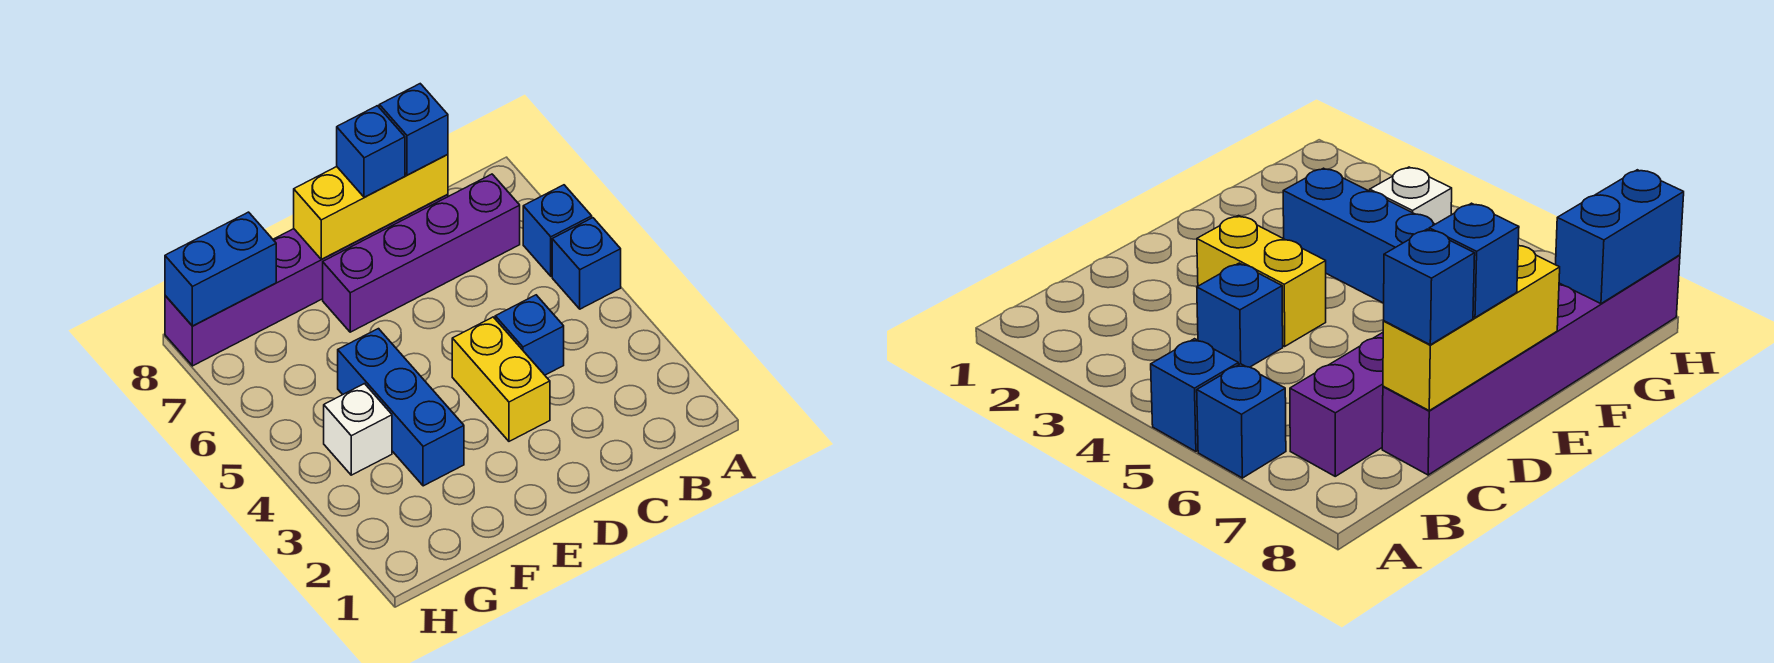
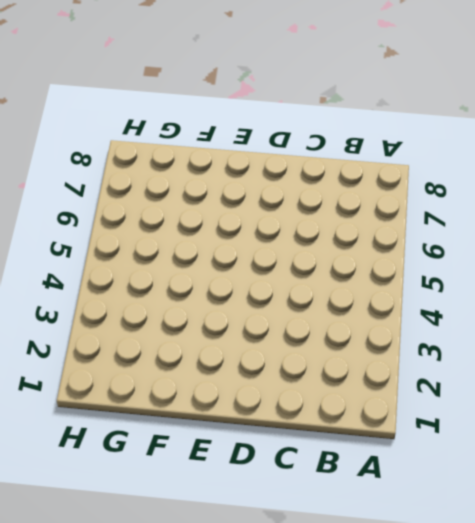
none -> blue brick A5 level 1
none -> blue brick A6 level 1
none -> purple brick B7:E7 level 1

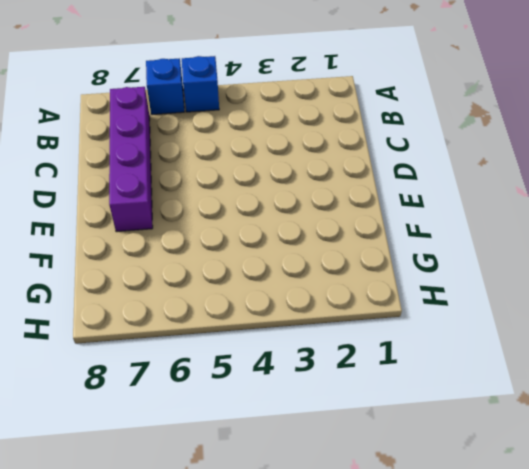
none -> blue brick C4 level 1
none -> purple brick C8:H8 level 1
none -> yellow brick D3:D4 level 1

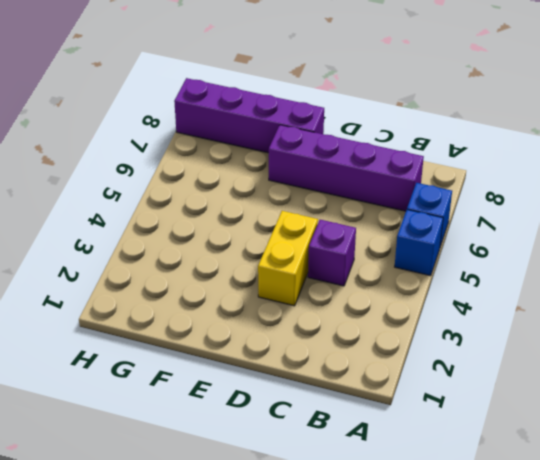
purple brick C4 level 1 -> blue brick C4 level 1
purple brick E8:H8 level 1 -> purple brick C8:H8 level 1
none -> blue brick F3:F5 level 1
none -> white brick G4 level 1
none -> yellow brick C8:E8 level 2

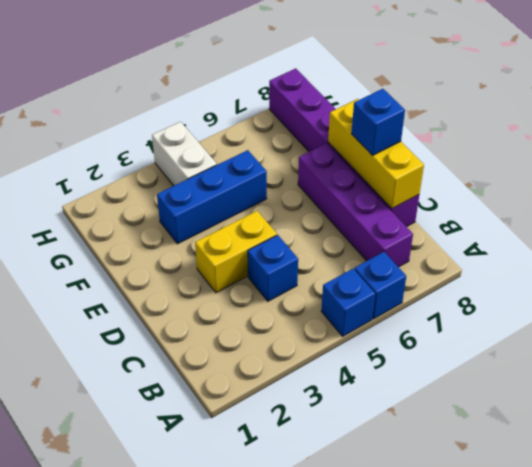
white brick G4:H4 level 1 -> white brick G4 level 1
none -> blue brick G8:H8 level 2
none -> blue brick C8 level 3

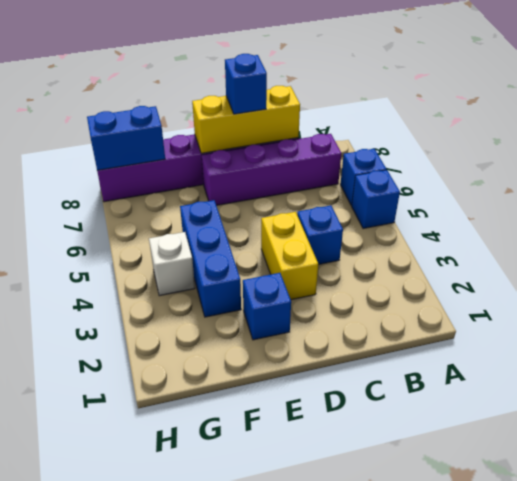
blue brick E2 level 1 -> blue brick C8 level 3

